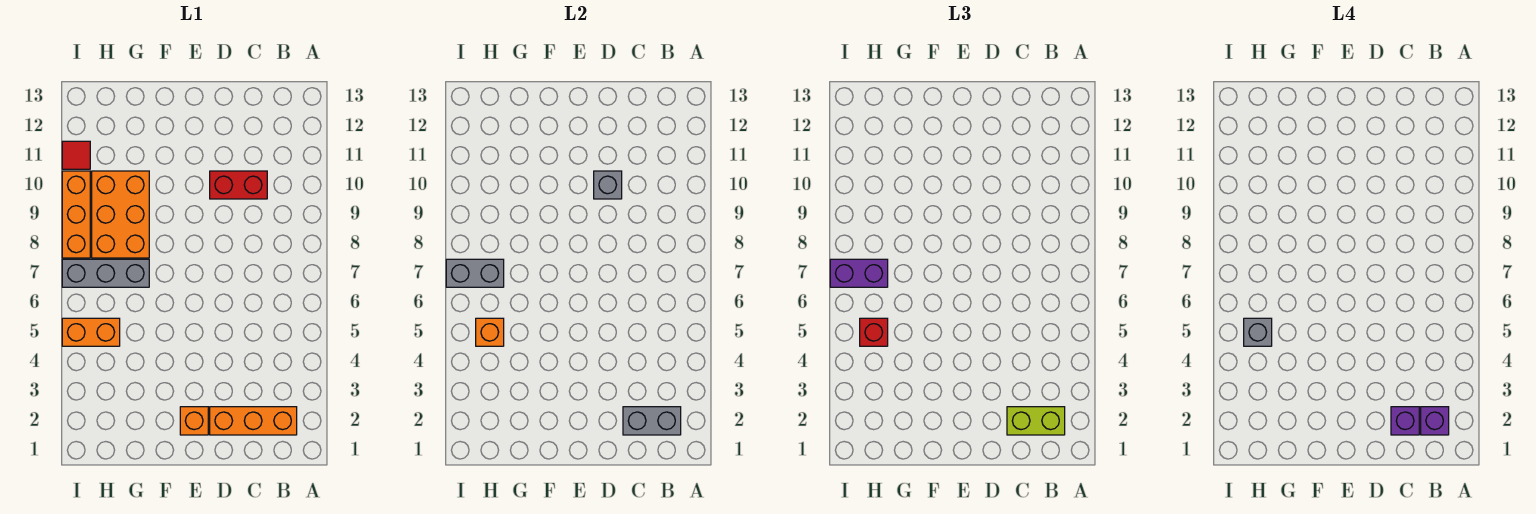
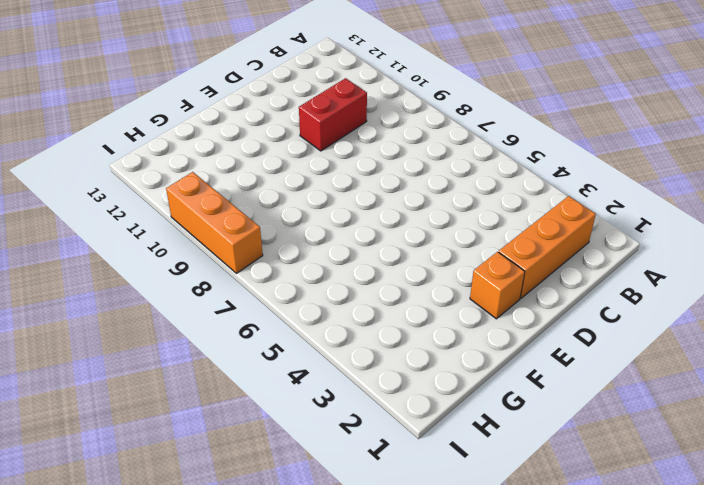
none -> grey brick G7:I7 level 1
none -> orange brick G8:H10 level 1
none -> orange brick H5:I5 level 1

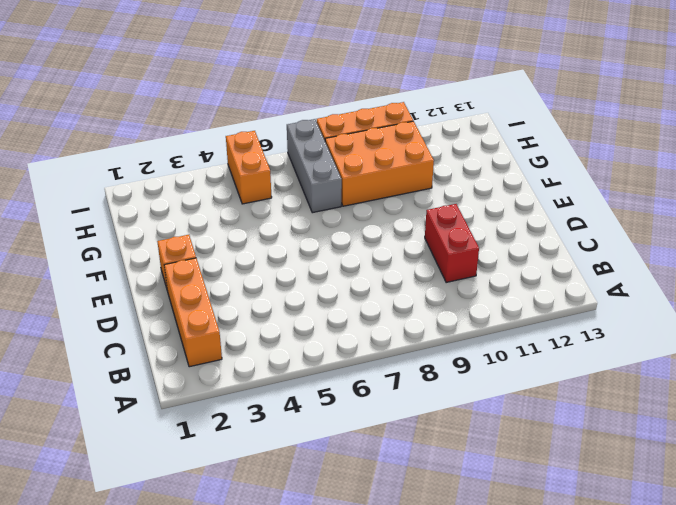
none -> red tile I11 level 1
none -> grey brick B2:C2 level 2
none -> grey brick D10 level 2

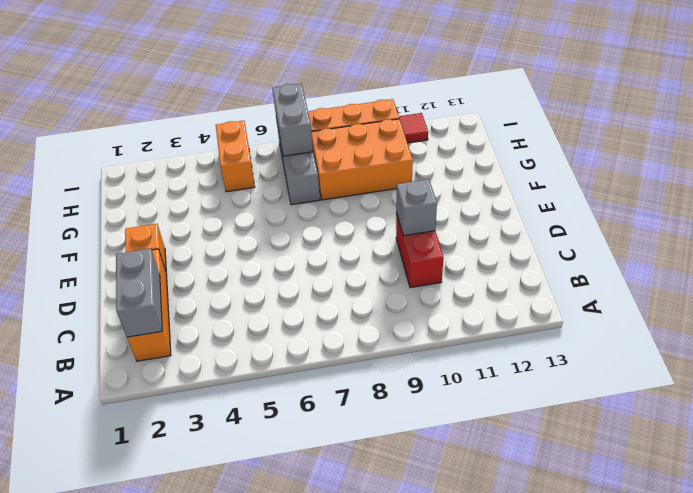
none -> orange brick H5 level 2
none -> lime brick B2:C2 level 3
none -> red brick H5 level 3

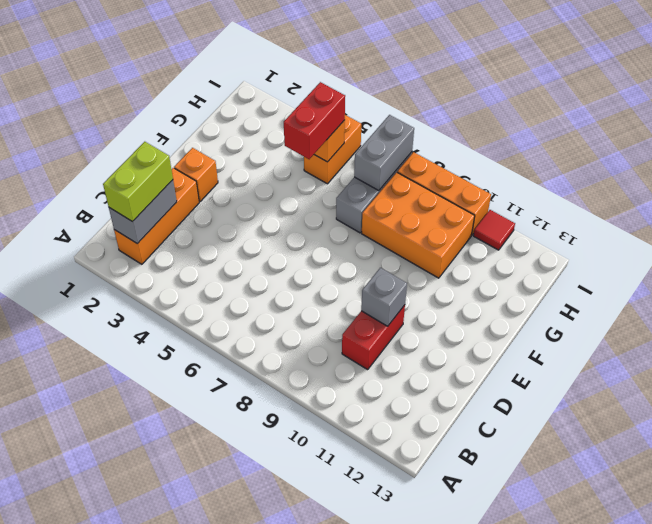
red brick G5:H5 level 3 -> red brick H5 level 3
none -> purple brick H7:I7 level 3
none -> purple brick B2 level 4
none -> purple brick C2 level 4

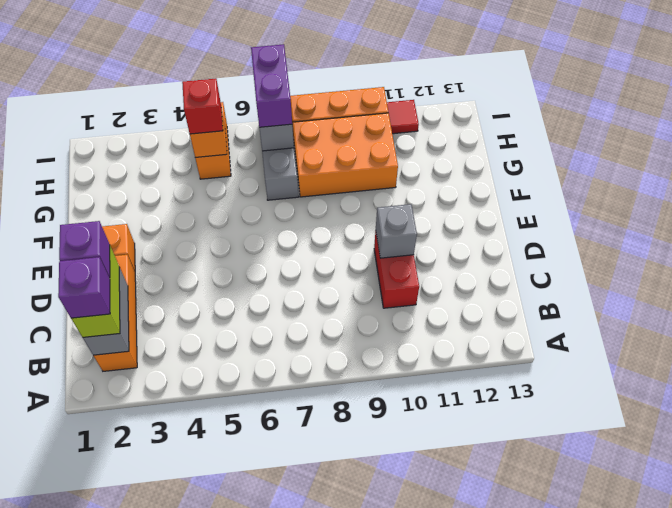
none -> grey brick H5 level 4

